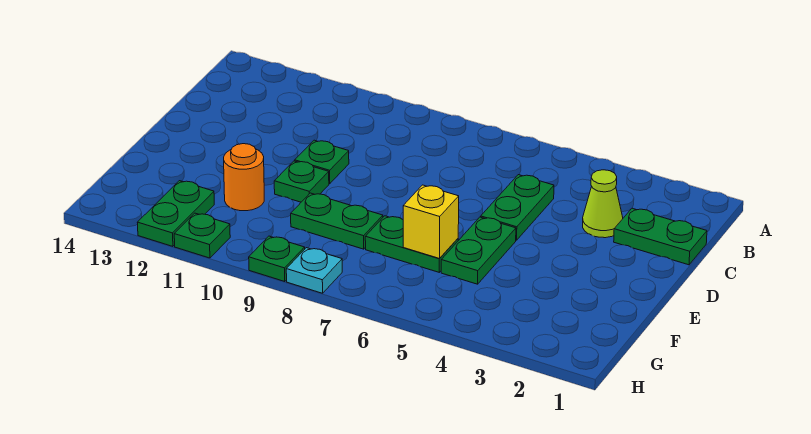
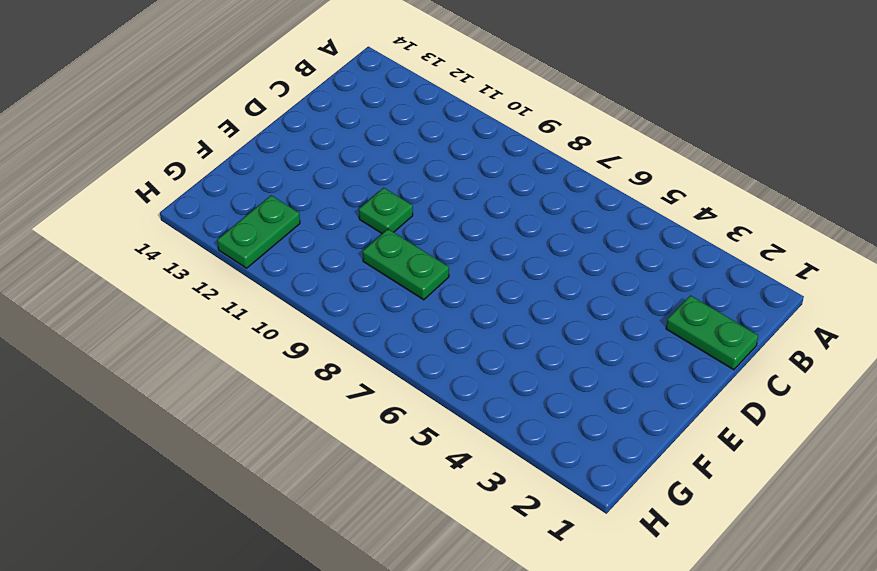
none -> lime cone C3 level 1
none -> green plate C5:D5 level 1
none -> green plate D10 level 1

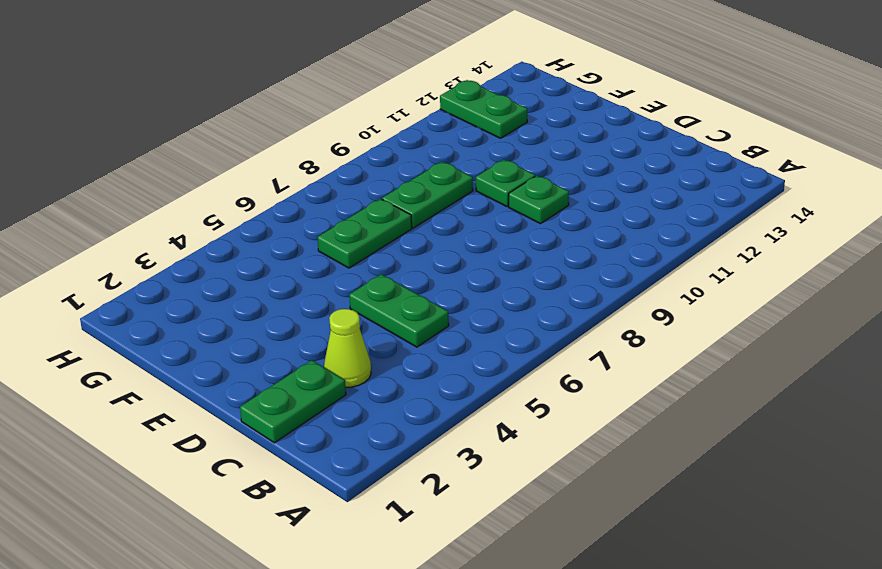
none -> green plate E5:F5 level 1
none -> orange round brick F11 level 1
none -> cyan plate H8 level 1

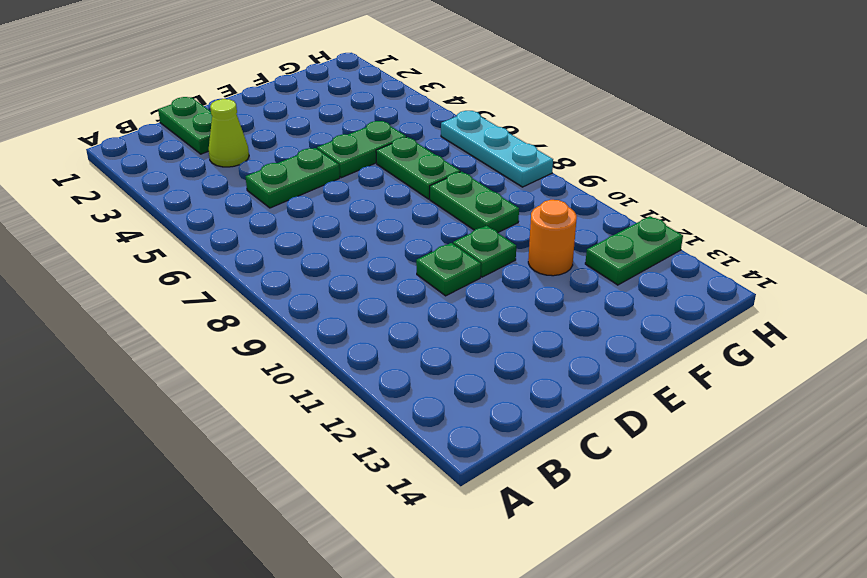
cyan plate H6:H8 level 1 -> cyan plate H8 level 1
none -> green plate H9 level 1
none -> green plate H11 level 1
none -> yellow brick F6 level 2

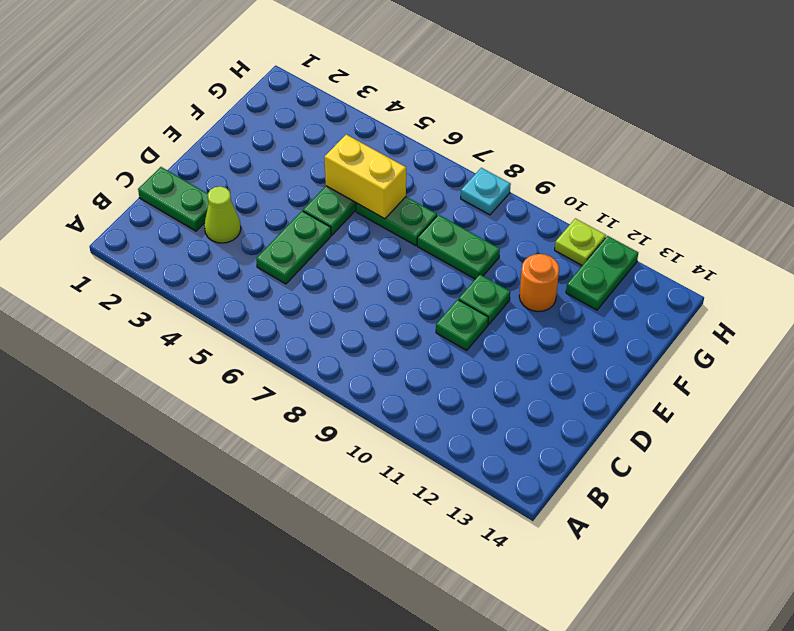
yellow brick F5:F6 level 2 -> yellow brick F6 level 2
lime plate H11 level 1 -> green plate H11 level 1
none -> green plate H9 level 1

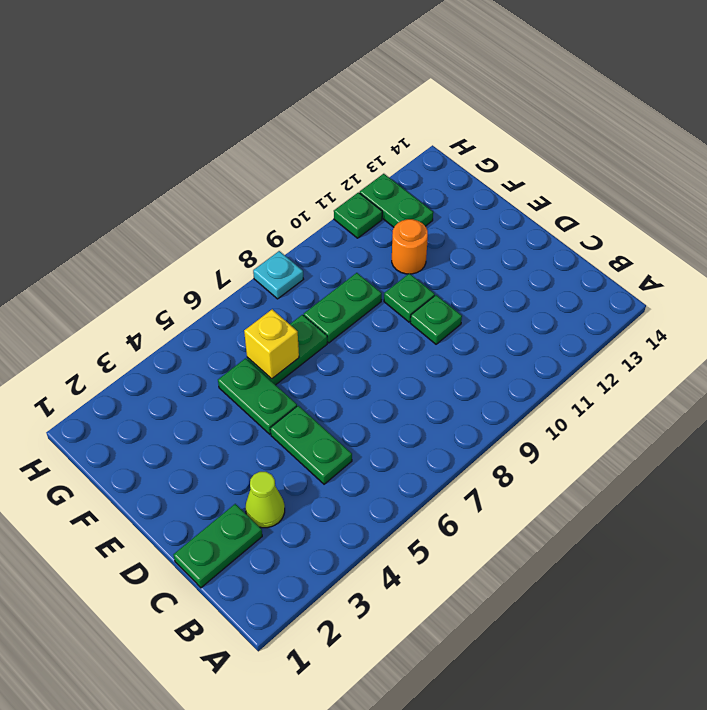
none -> green plate H9 level 1

